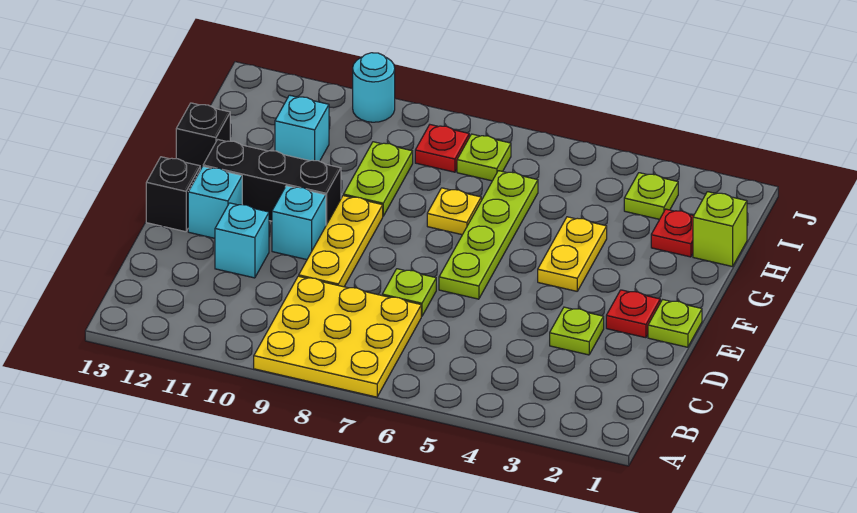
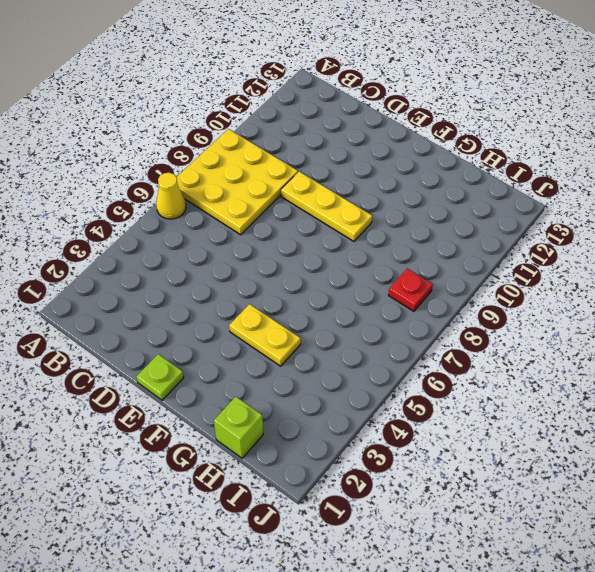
yellow cone A6 level 1 -> none
none -> lime plate D3 level 1
none -> lime plate D7 level 1
none -> cyan brick D11 level 1

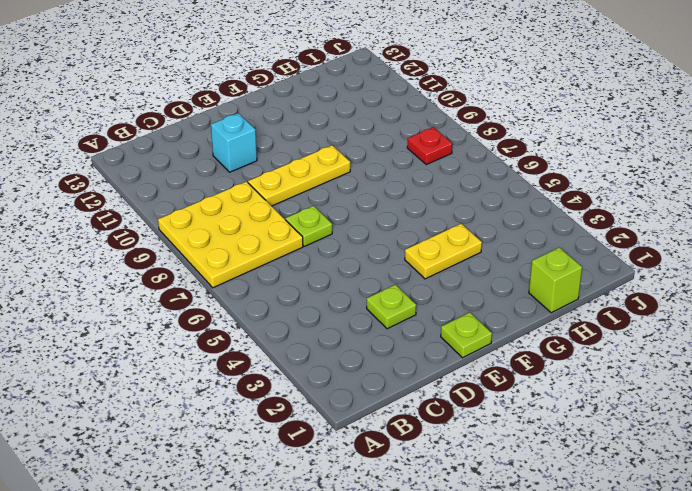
none -> red plate E2 level 1
none -> lime plate E6:H6 level 1
none -> cyan brick E10 level 1

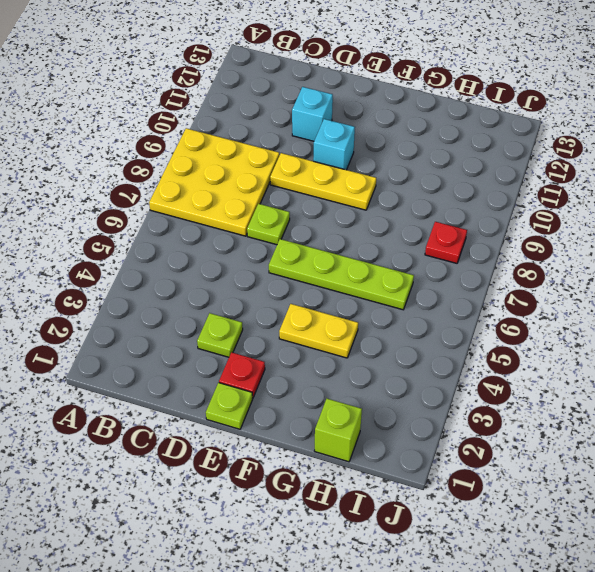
none -> cyan brick E12 level 1
none -> black brick E13 level 1
none -> black brick F10:F12 level 1

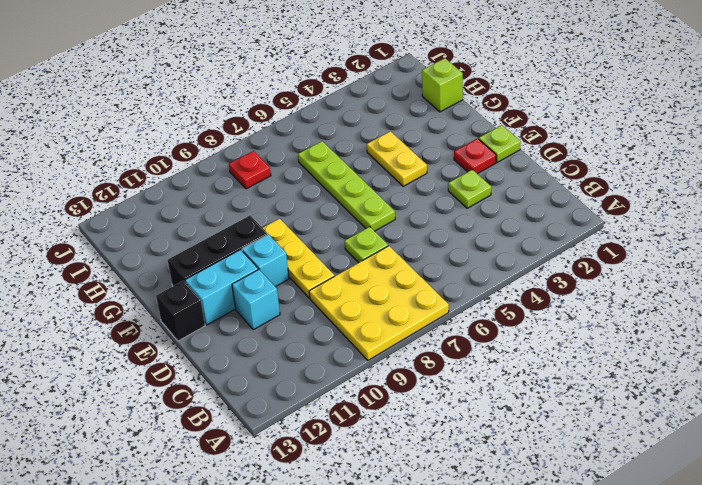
cyan brick E11:E12 level 1 -> cyan brick E12 level 1
none -> yellow plate G7 level 1
none -> lime plate G9:H9 level 1
none -> black brick G13 level 1

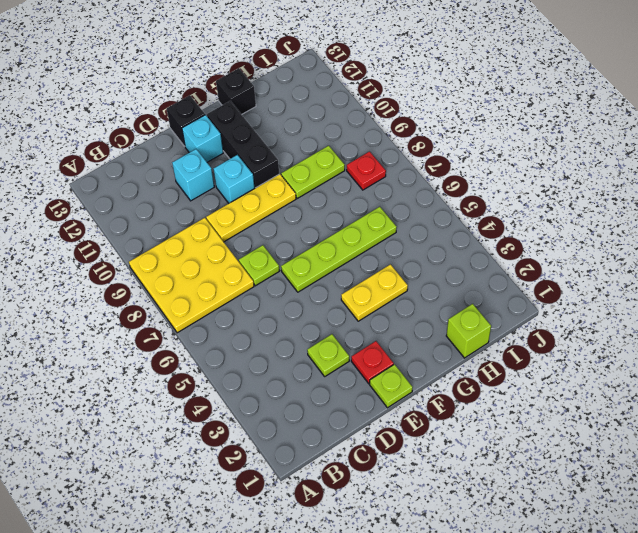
none -> yellow plate G7 level 1
none -> red plate H2 level 1
none -> cyan brick H11 level 1

